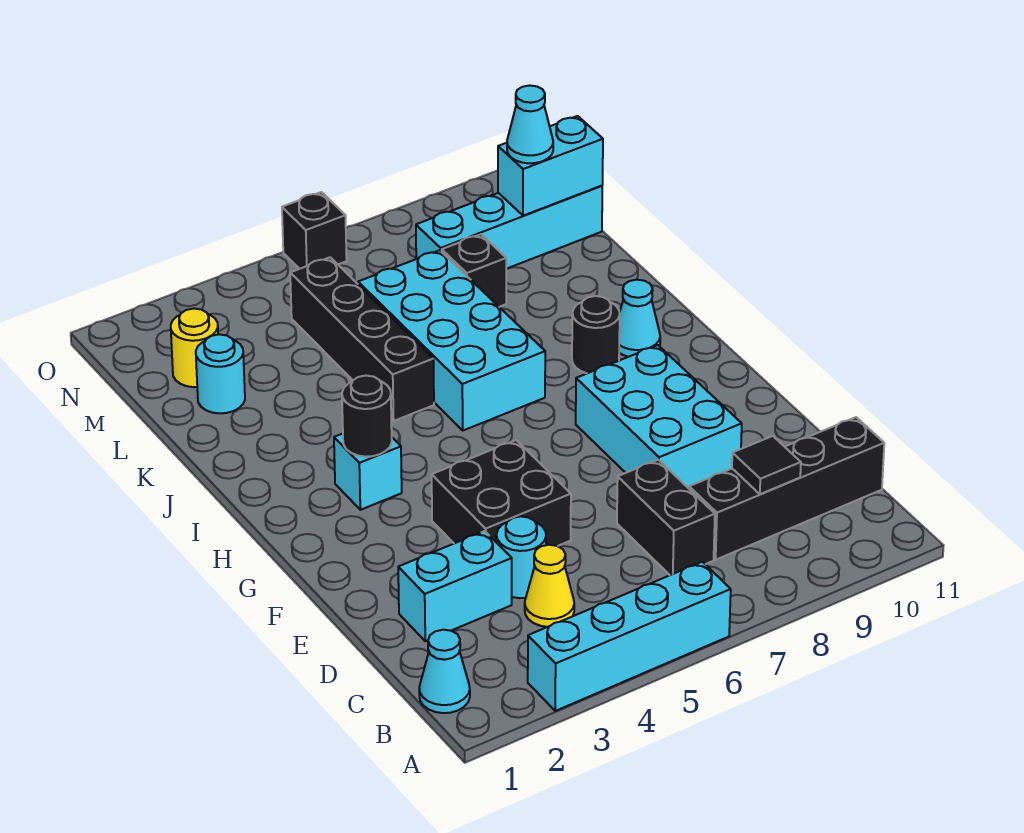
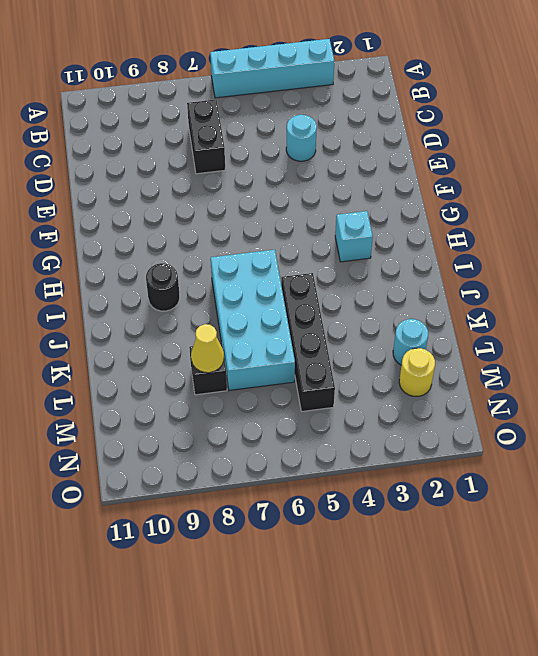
yellow cone L8 level 2 -> yellow cone C4 level 1
none -> cyan cone B1 level 1
none -> black brick C8:C11 level 1
none -> cyan brick D2:D3 level 1

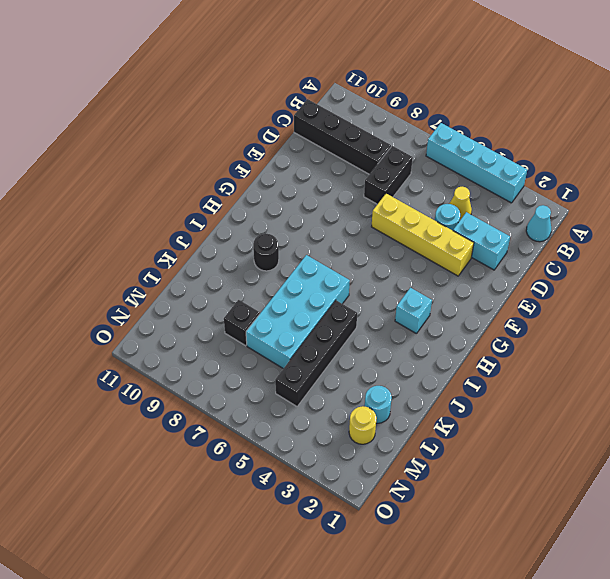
yellow brick E3:E6 level 1 -> black brick E4:F5 level 1
none -> cyan brick E8:G9 level 1
none -> cyan cone I10 level 1
none -> cyan brick M8:M11 level 1

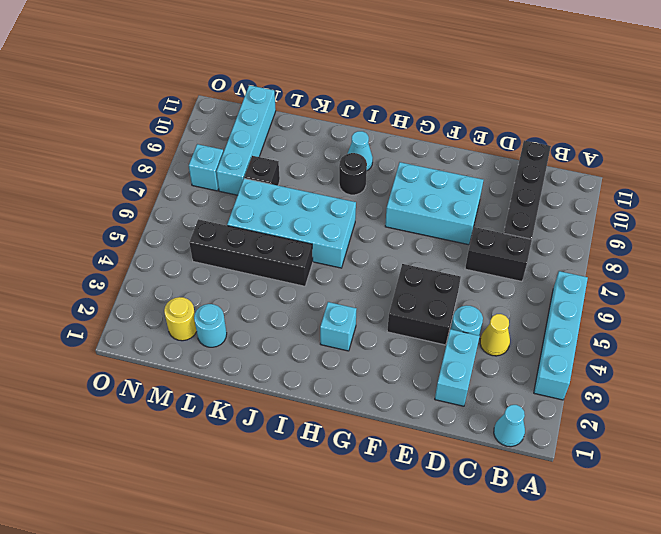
cyan brick N8 level 1 -> none
none -> black brick O6 level 1
none -> black tile C9 level 2
none -> black round brick H3 level 2

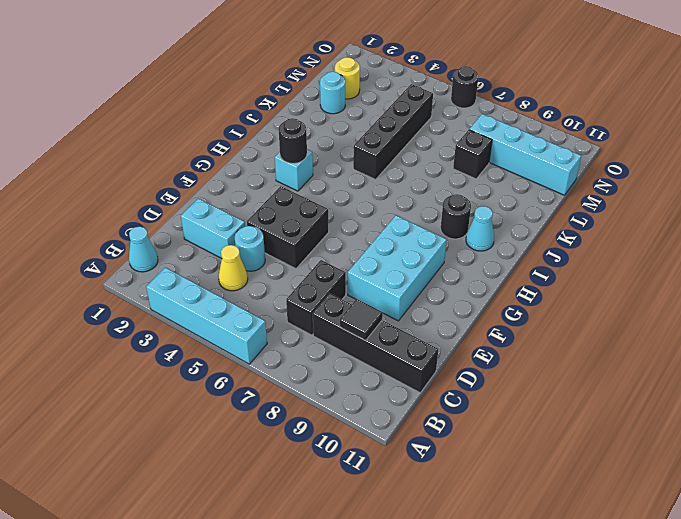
black round brick O6 level 1 -> black brick O6 level 1
none -> cyan brick I6:L7 level 1
none -> cyan brick M10:M11 level 2
none -> cyan cone M10 level 3

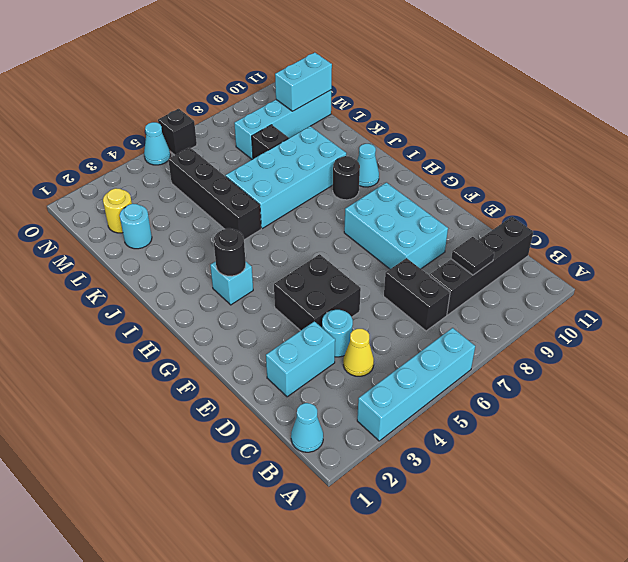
cyan brick J6:K9 level 1 -> cyan brick I6:L7 level 1
cyan cone O5 level 1 -> cyan cone M10 level 3

